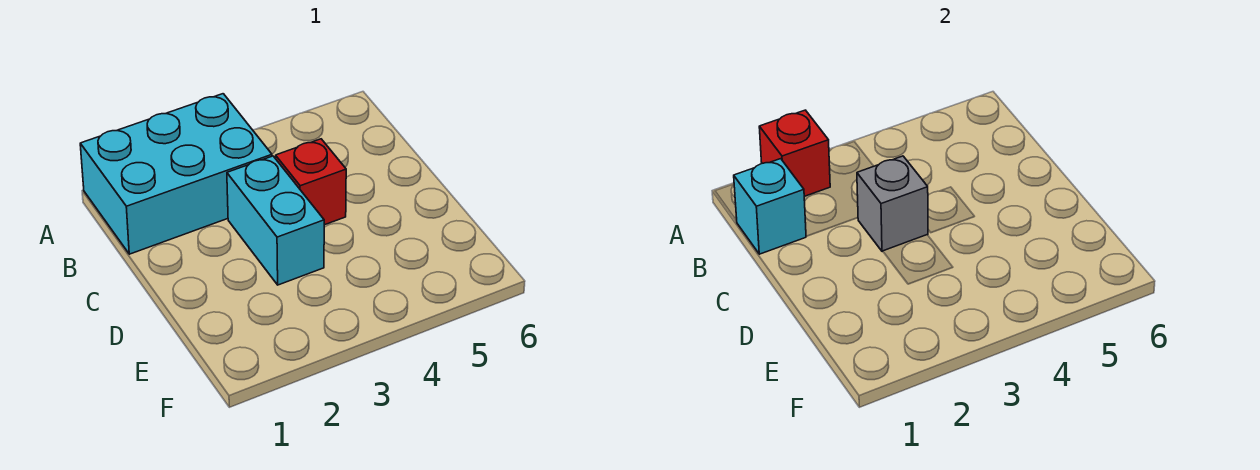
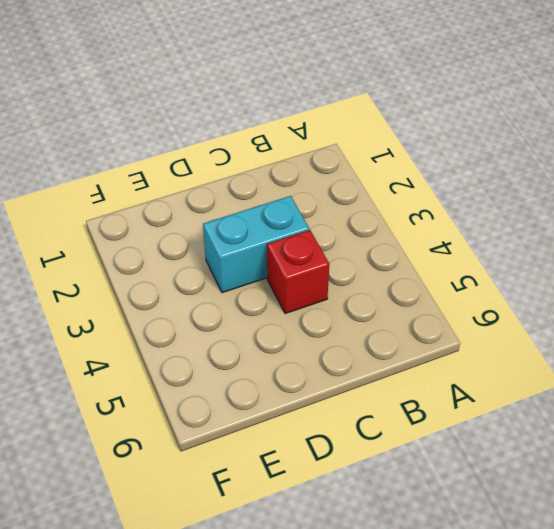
none -> cyan brick A1:B3 level 1
none -> red brick A2 level 2

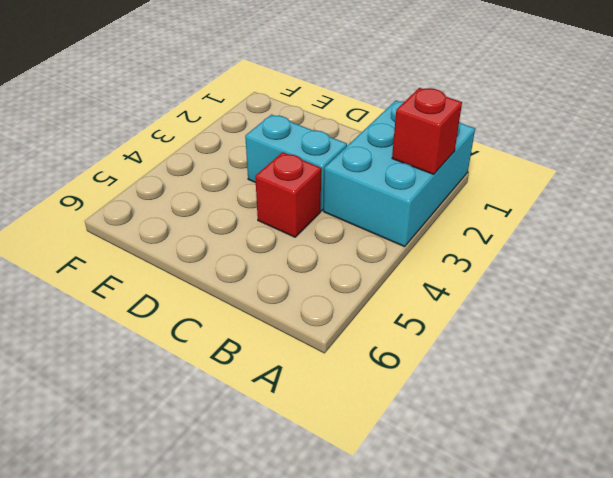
none -> cyan brick B1 level 2
none -> grey brick C3 level 2

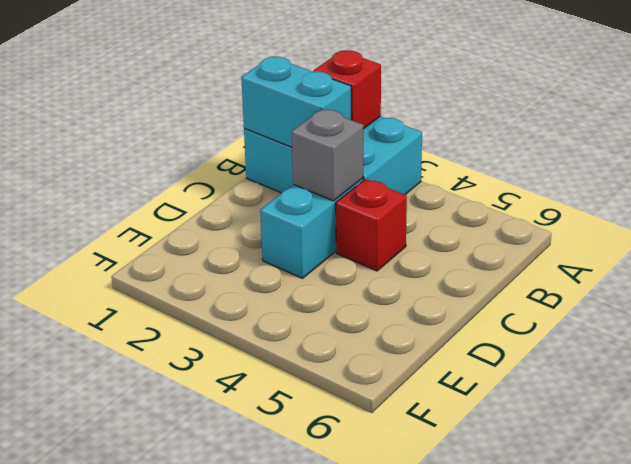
cyan brick B1:B2 level 2 -> cyan brick B1 level 2

